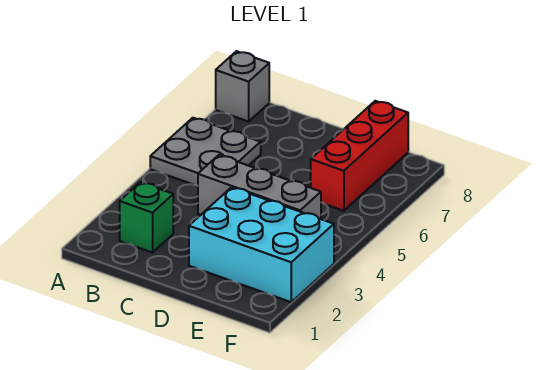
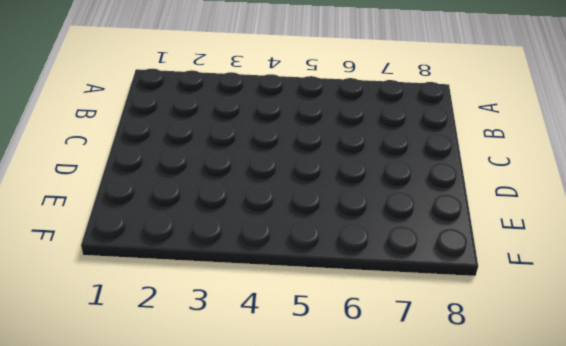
none -> grey plate A5:B6 level 1
none -> grey brick A8 level 1

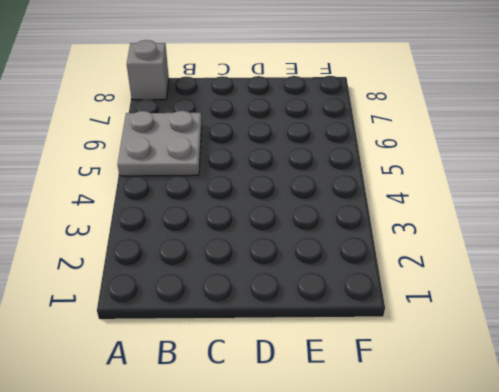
none -> green brick B2 level 1
none -> grey brick C4:E4 level 1

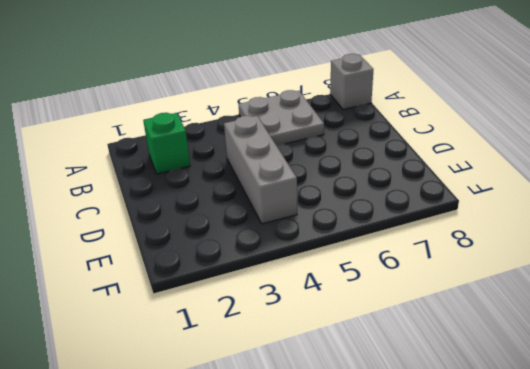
none -> cyan brick D2:F3 level 1
none -> red brick E6:E8 level 1

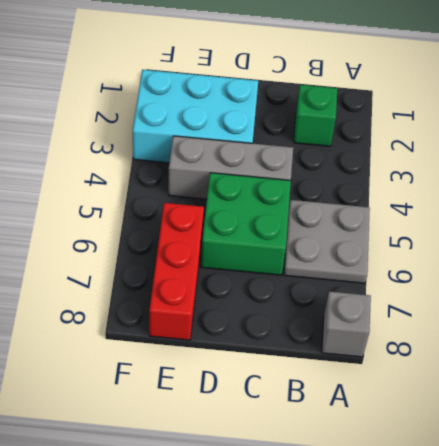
green brick C5:D6 level 1 -> none

